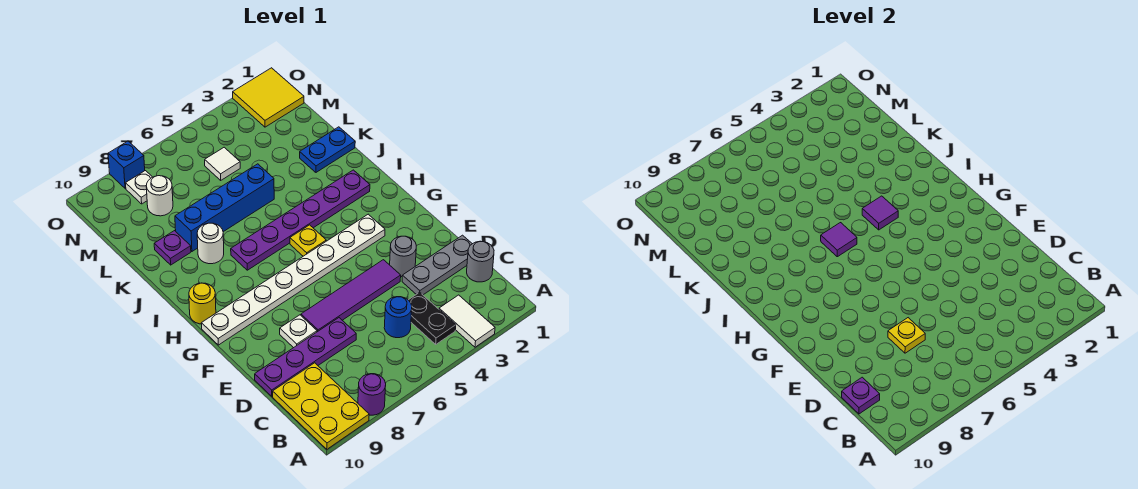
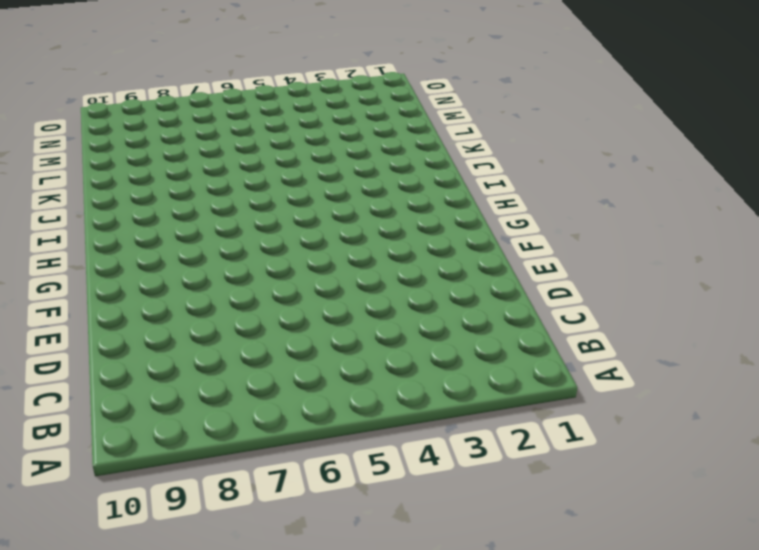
none -> white tile A3:B3 level 1
none -> purple round brick A8 level 1
none -> yellow plate A9:C10 level 1

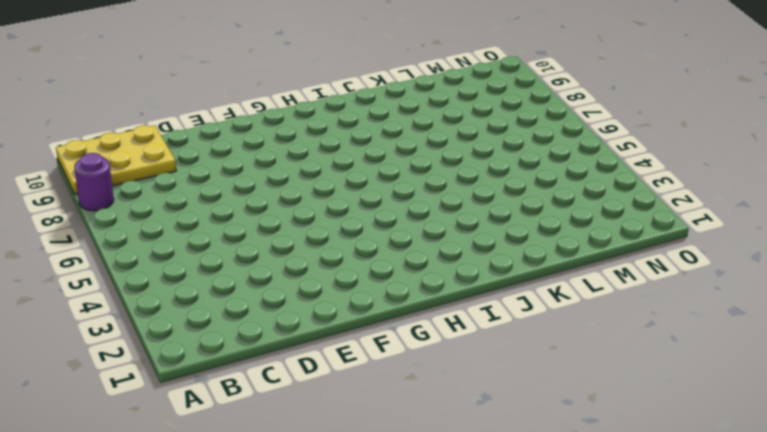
none -> white tile A3:B3 level 1
none -> black plate B4:C4 level 1
none -> grey round brick C1 level 1

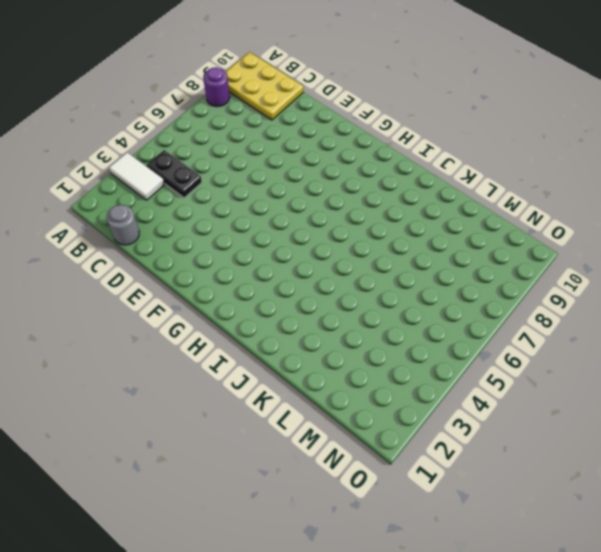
none -> blue round brick C5 level 1
none -> grey plate D1:D3 level 1
none -> purple plate D7:D10 level 1

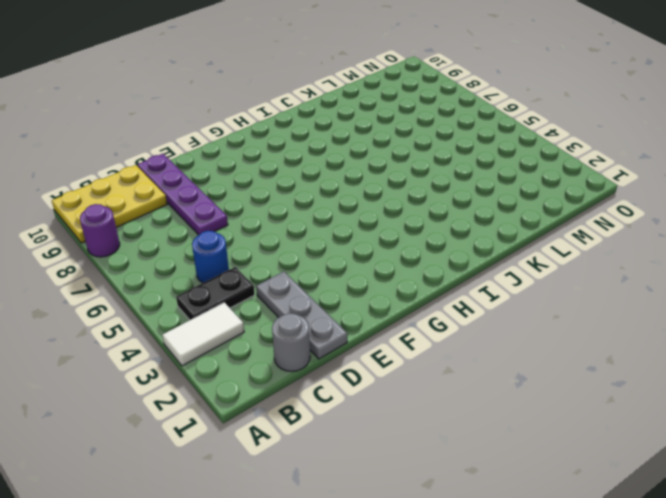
none -> grey round brick E3 level 1
none -> purple tile E4:E7 level 1
none -> white plate E8 level 1

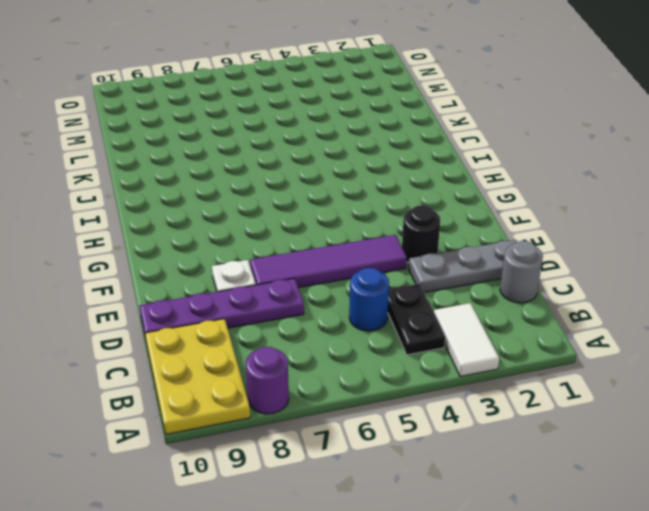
black round brick E3 level 1 -> grey round brick E3 level 1
none -> white plate G3:G10 level 1
none -> yellow plate H5 level 1
none -> yellow round brick H10 level 1

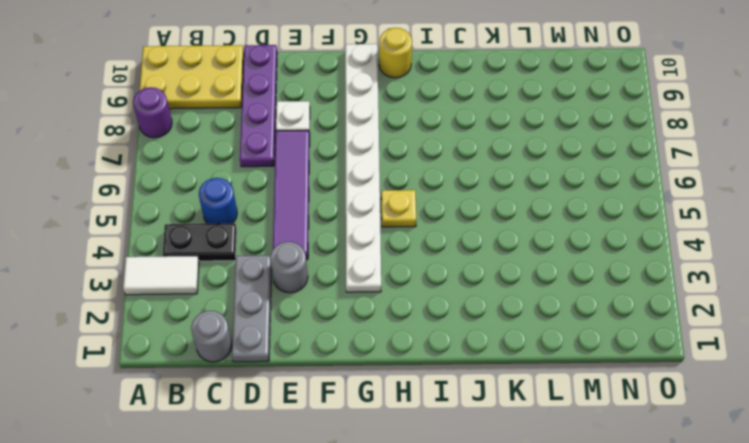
none -> purple plate I2:I7 level 1
none -> white round brick J8 level 1
none -> blue plate K1:K2 level 1

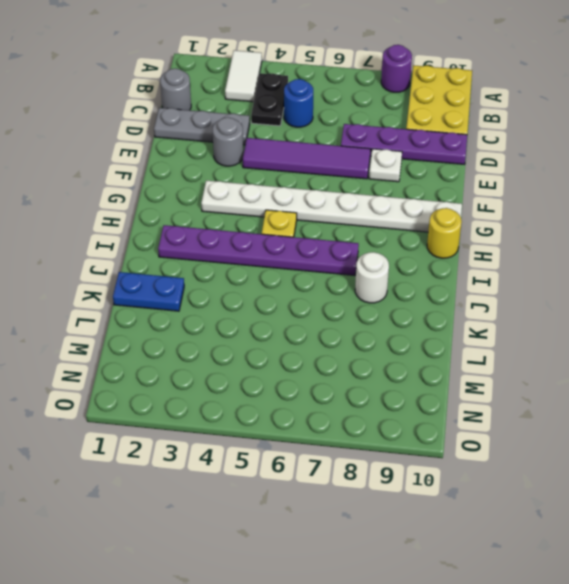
none -> blue brick K5:K8 level 1
none -> purple plate K9 level 1
none -> white tile M5 level 1

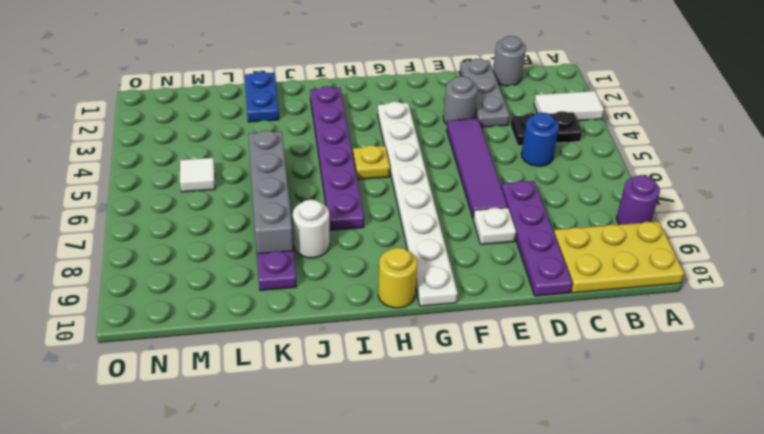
grey brick K5:K8 level 1 -> blue brick K5:K8 level 1
none -> white round brick M8 level 1
none -> yellow tile N1:O2 level 1
none -> white plate N8 level 1

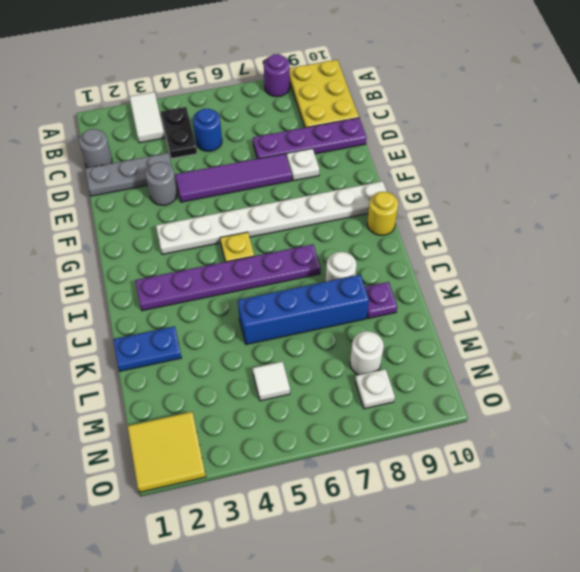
none -> blue brick O8 level 1
none -> purple plate C10 level 2
none -> yellow plate D7 level 2

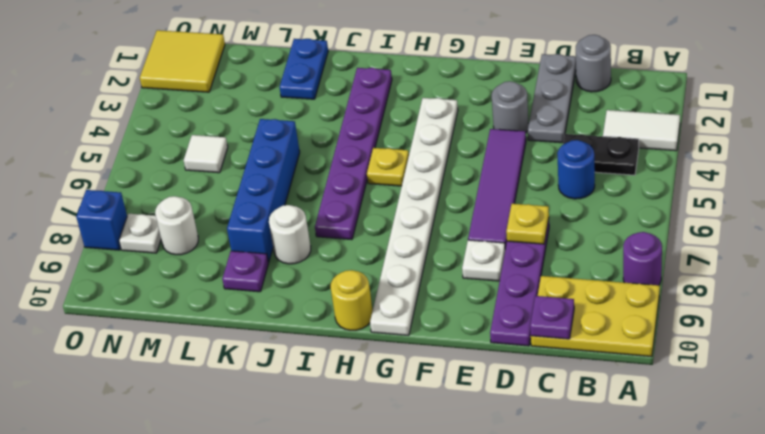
none -> purple tile I4 level 2
none -> purple tile I6 level 2

